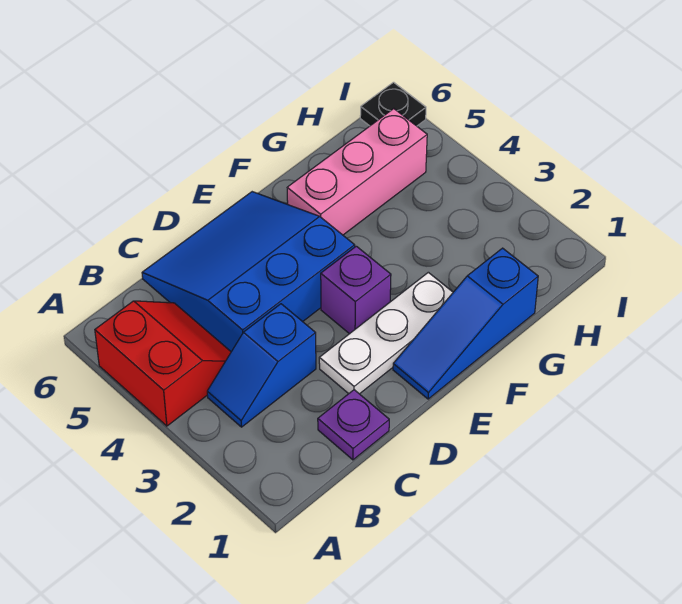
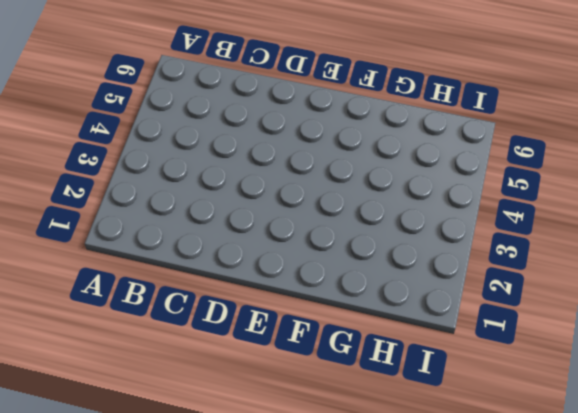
none -> red slope A4:B5 level 1 top A
none -> blue slope B3:C3 level 1 top C

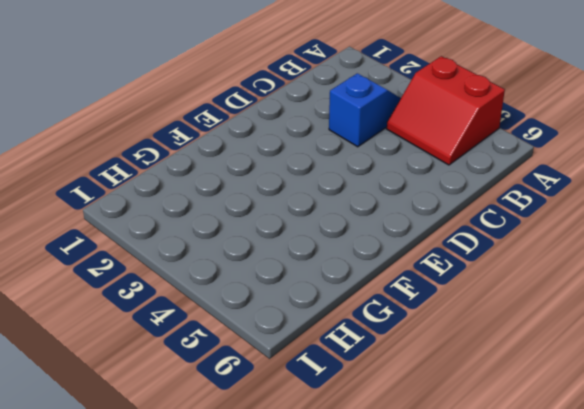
none -> purple plate C1 level 1
none -> blue slope C4:E6 level 1 top 4

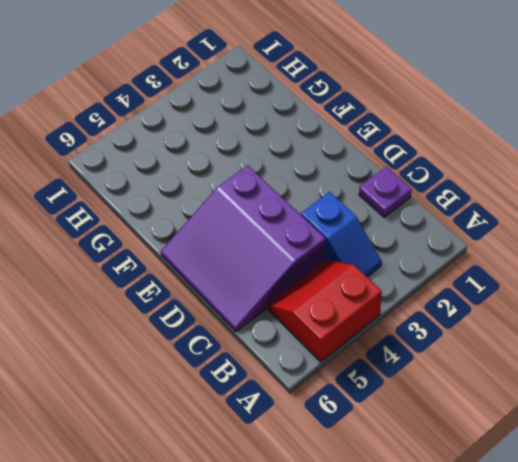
purple slope C4:E6 level 1 top 4 -> blue slope C4:E6 level 1 top 4
none -> white plate D2:F2 level 1
none -> blue slope E1:G1 level 1 top G

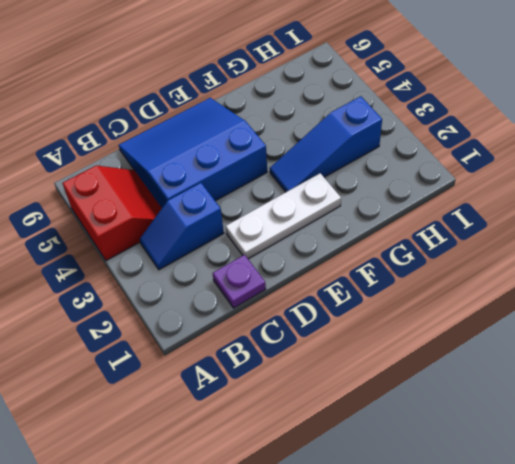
blue slope F3:H3 level 1 top H -> blue slope E1:G1 level 1 top G
none -> purple brick E3 level 1
none -> pink brick F5:H5 level 1

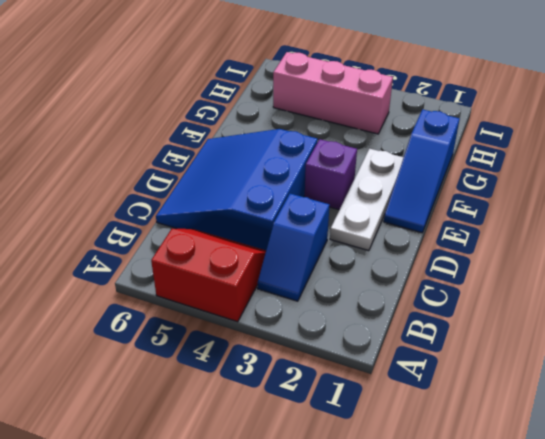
pink brick H3:H5 level 1 -> pink brick F5:H5 level 1
none -> purple plate C1 level 1
none -> black plate I6 level 1

